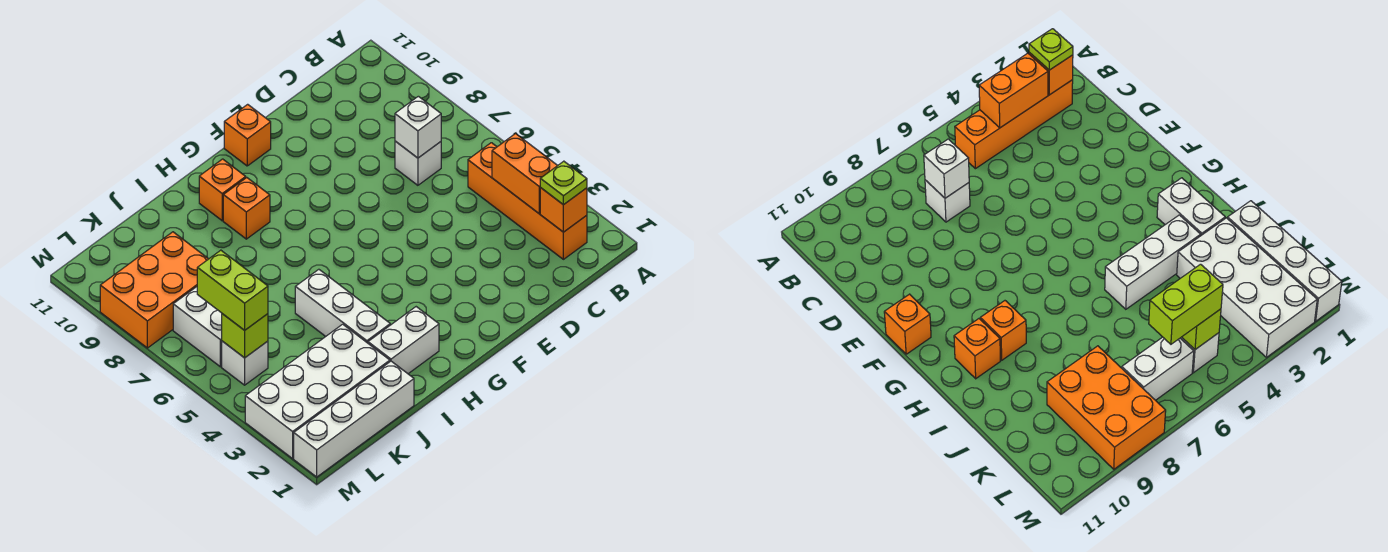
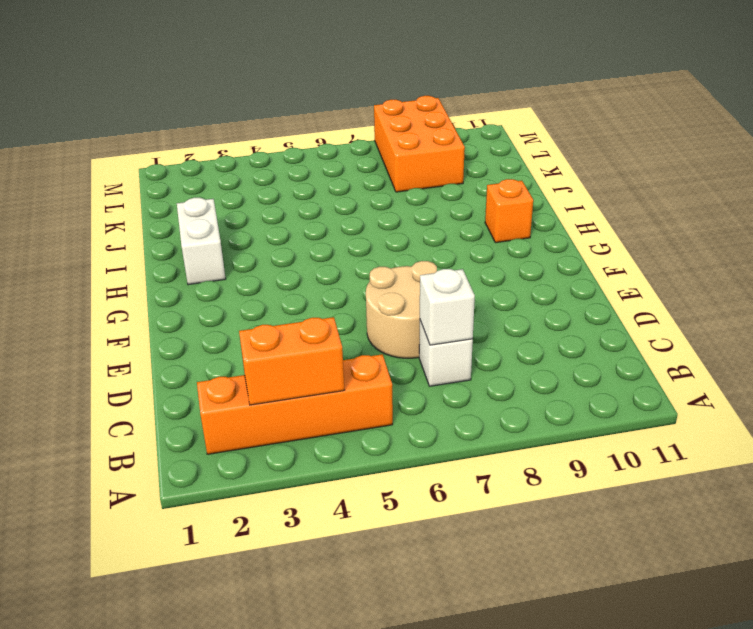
tan round brick D6:E7 level 1 -> none
none -> orange brick F11 level 1
none -> orange brick H9 level 1
none -> white brick I3:I5 level 1

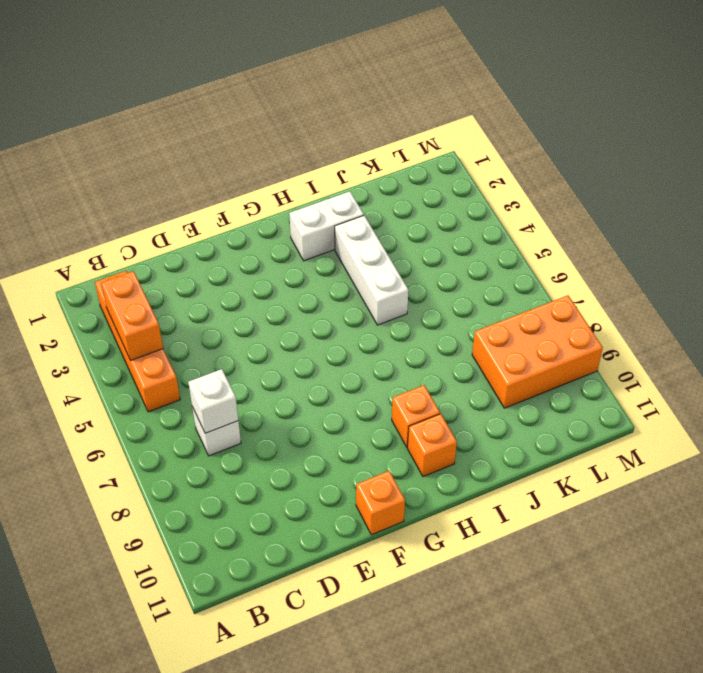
none -> white brick J1:M1 level 1
none -> white brick J2:M3 level 1
none -> white brick L5 level 1

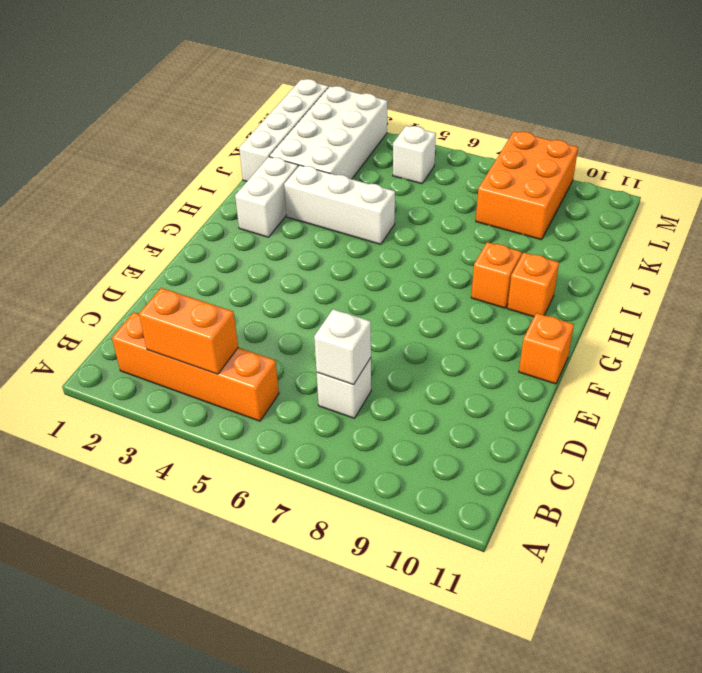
none -> white brick L6:L7 level 1
none -> orange brick B2 level 2
none -> lime brick L5 level 2

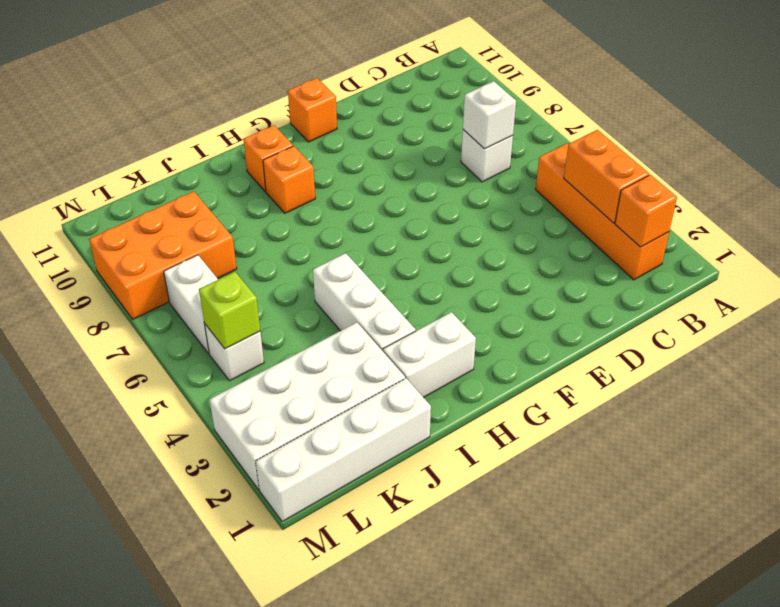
none -> lime plate B2 level 3
none -> lime brick L5:L6 level 3

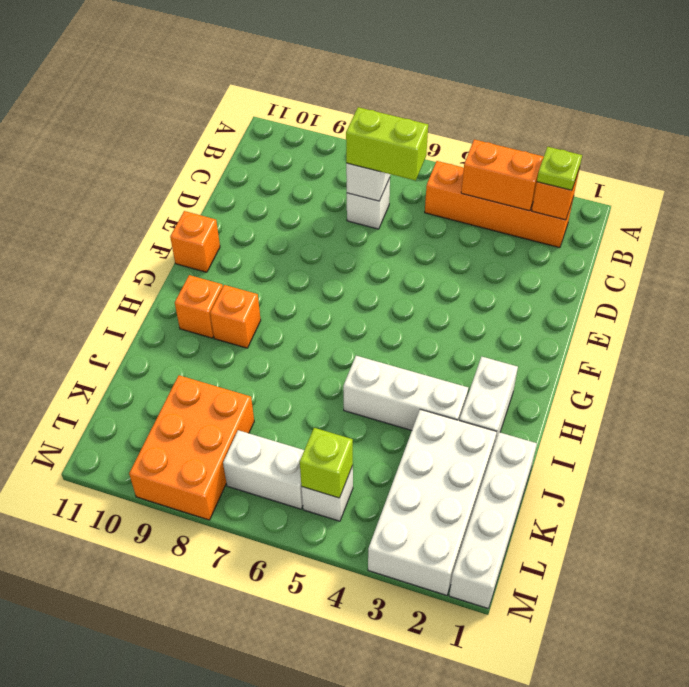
lime brick C6:C7 level 3 -> lime brick L5:L6 level 3

